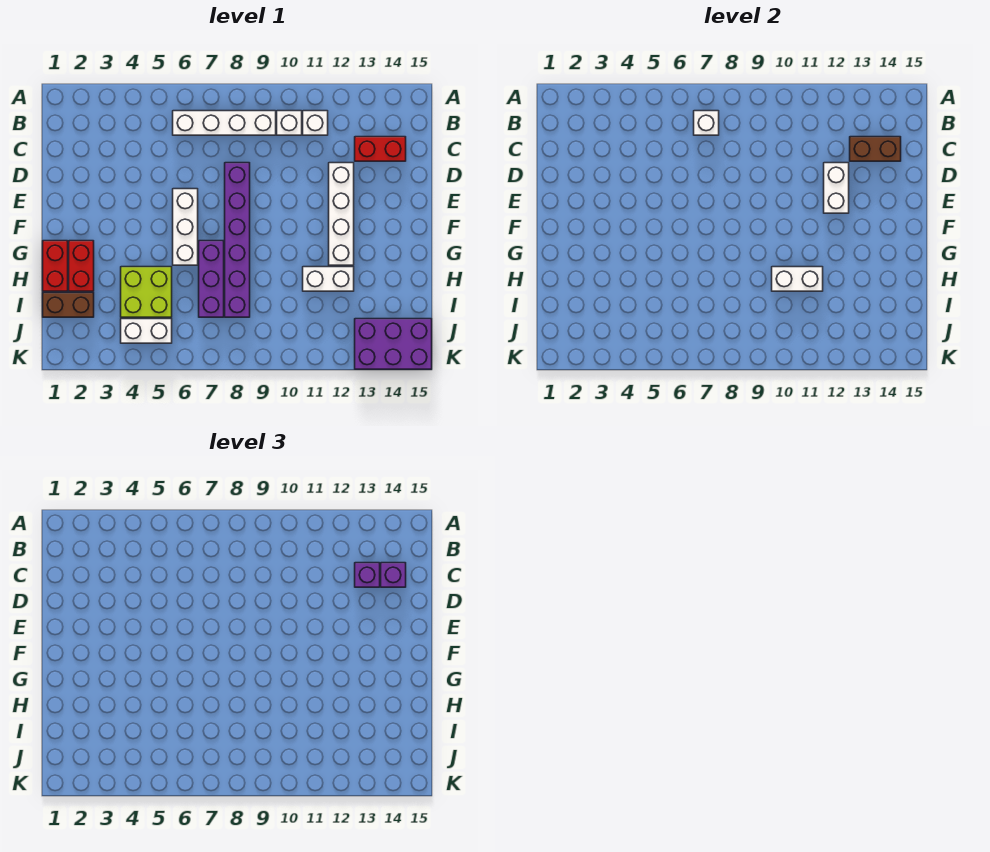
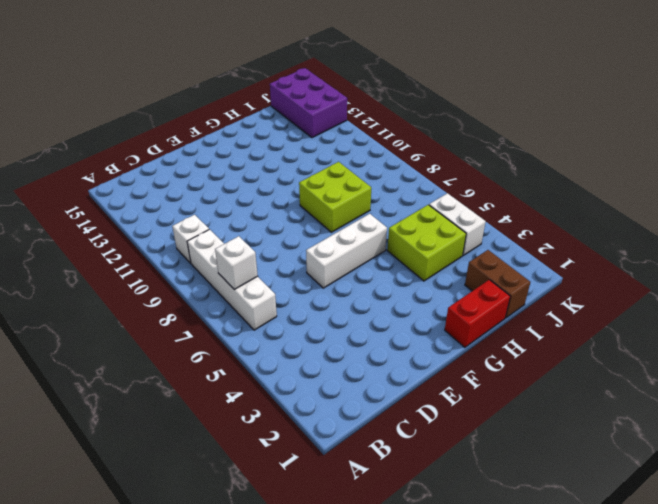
lime brick G8:H9 level 1 -> purple brick D8:I8 level 1
none -> white brick B11 level 1
none -> red brick C13:C14 level 1
none -> white brick D12:G12 level 1

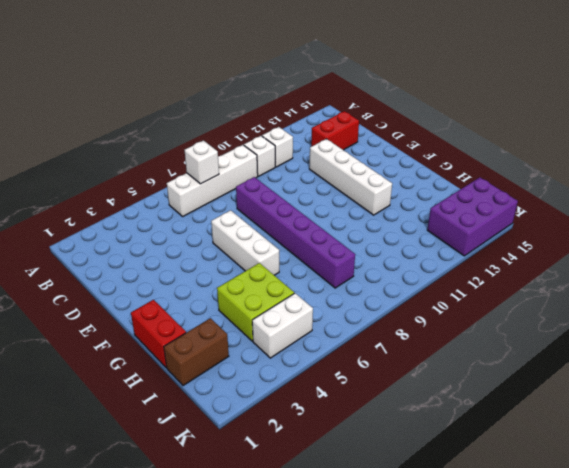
none -> red brick G2:H2 level 1
none -> purple brick G7:I7 level 1
none -> white brick H11:H12 level 1

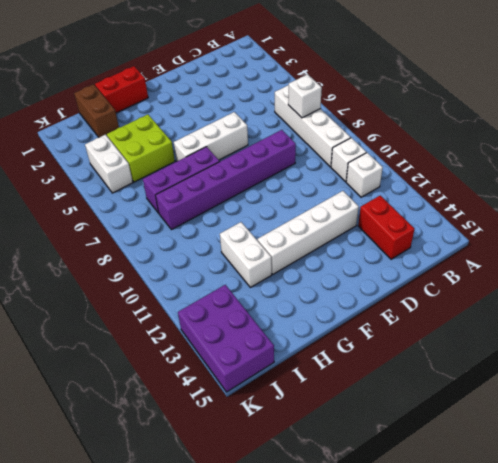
none -> red brick G2:H2 level 1
none -> brown brick C13:C14 level 2
none -> white brick D12:E12 level 2

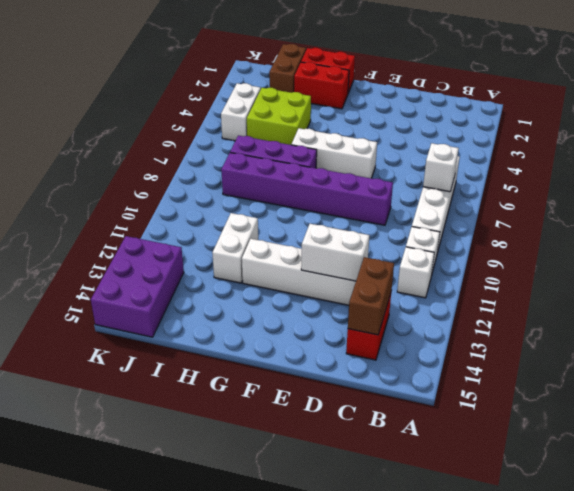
none -> white brick H10:H11 level 2
none -> purple brick C13 level 3
none -> purple brick C14 level 3

